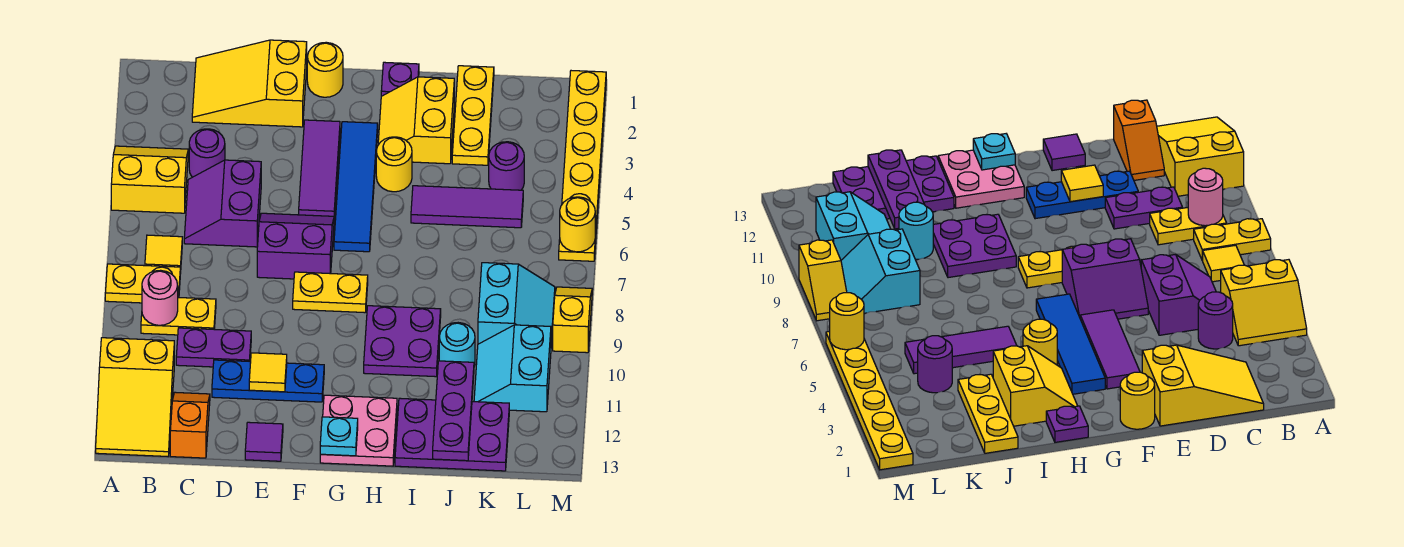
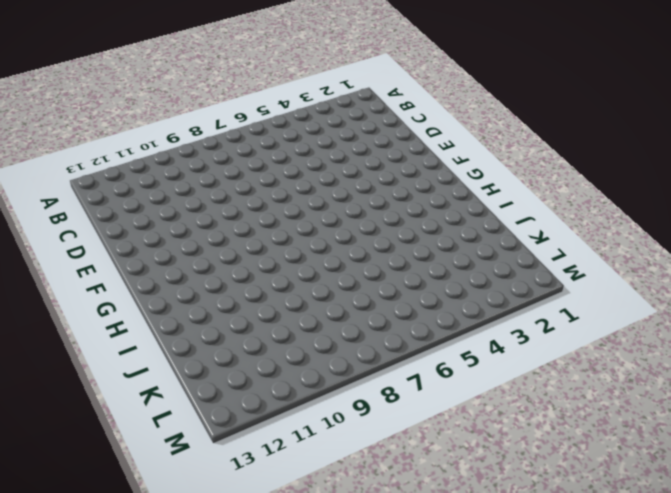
none -> yellow slope A4:B5 level 1 top 5
none -> yellow plate A8:B8 level 1
none -> yellow slope A11:B13 level 1 top 11
none -> yellow tile B7 level 1

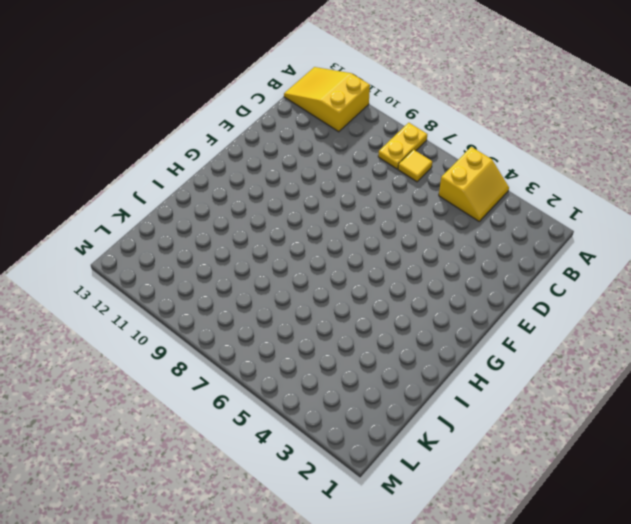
none -> yellow plate B9:C9 level 1
none -> yellow slope C1:E2 level 1 top E
none -> purple round brick C4 level 1
none -> purple slope C5:D6 level 1 top D

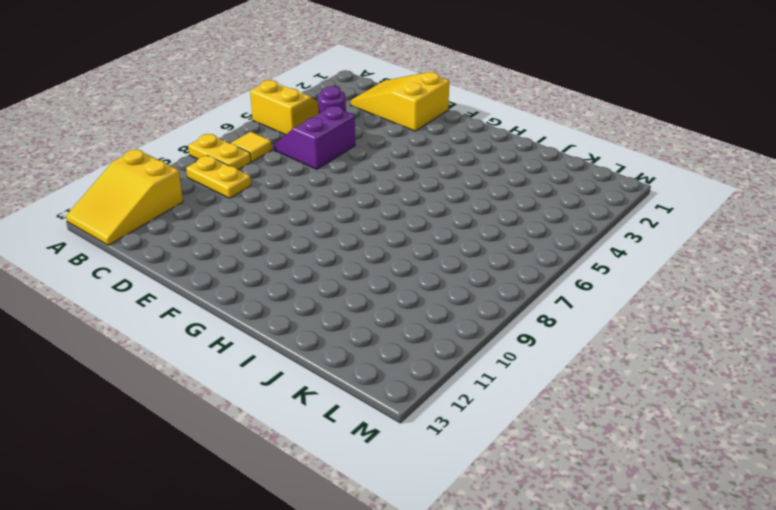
none -> purple plate C10:D10 level 1
none -> orange slope C12:C13 level 1 top 13
none -> blue plate D11:F11 level 1
none -> purple slope E6:F7 level 1 top 7

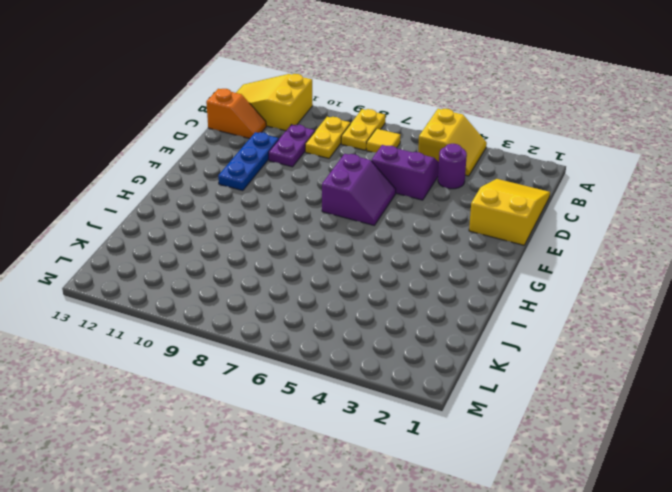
none -> purple tile E13 level 1
none -> yellow round brick F1 level 1
none -> purple tile F3:F5 level 1
none -> yellow plate F8:G8 level 1

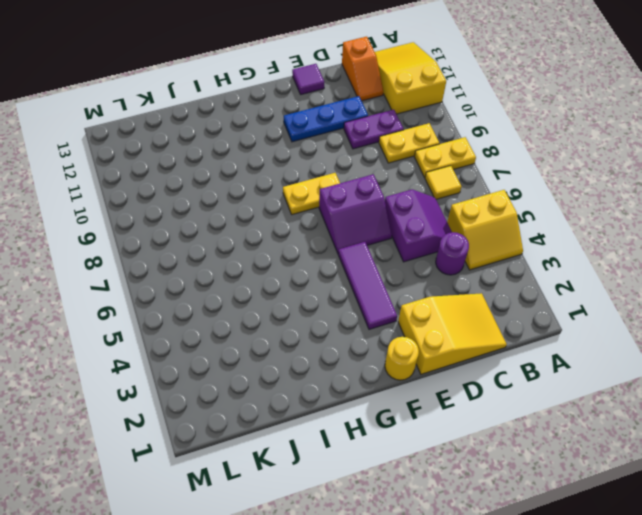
none -> blue tile G3:G6 level 1
none -> pink plate G12:H13 level 1
none -> purple plate H1 level 1
none -> yellow slope H2:I3 level 1 top I

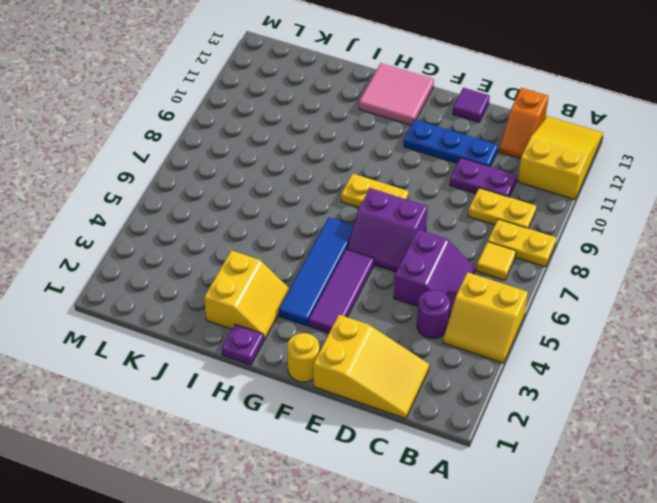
pink tile G12:H13 level 1 -> pink plate G12:H13 level 1
none -> yellow round brick H4 level 1
none -> purple plate H9:I10 level 1
none -> purple tile I5:K5 level 1
none -> purple plate I12:K13 level 1

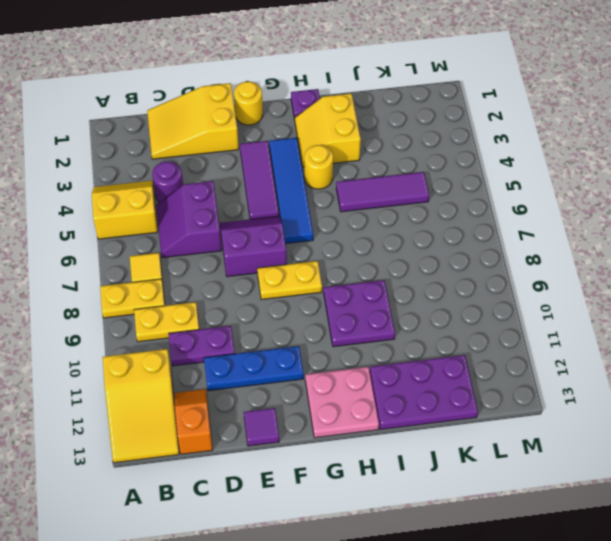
none -> yellow plate J1:J3 level 1
none -> cyan round brick J10 level 1
none -> purple round brick K4 level 1
none -> cyan slope K8:L9 level 1 top K

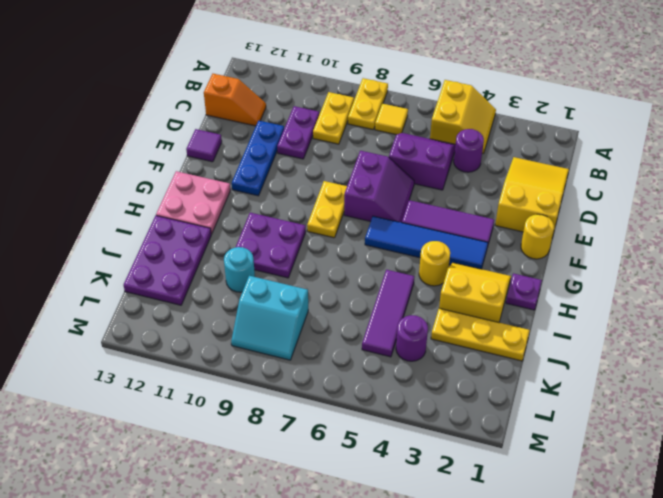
none -> yellow slope A11:B13 level 1 top 11
none -> cyan slope K10:L11 level 1 top L
none -> yellow plate M1:M6 level 1
none -> yellow slope M8:M9 level 1 top 9

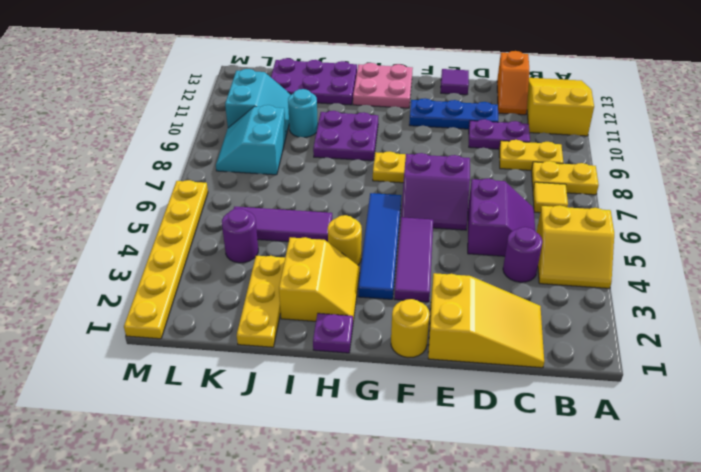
none -> yellow slope M8:M9 level 1 top 9
none -> pink round brick B9 level 2
none -> yellow tile E11 level 2
none -> cyan plate G13 level 2

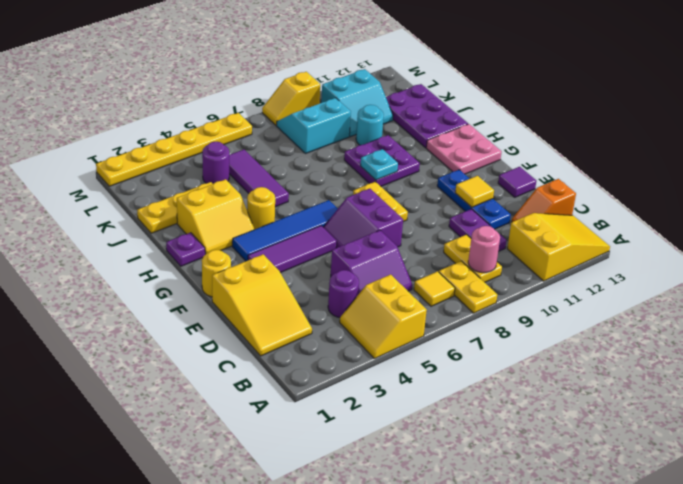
cyan plate H9 level 2 -> cyan plate G13 level 2
none -> purple plate J11:J13 level 2
none -> yellow round brick M6 level 2

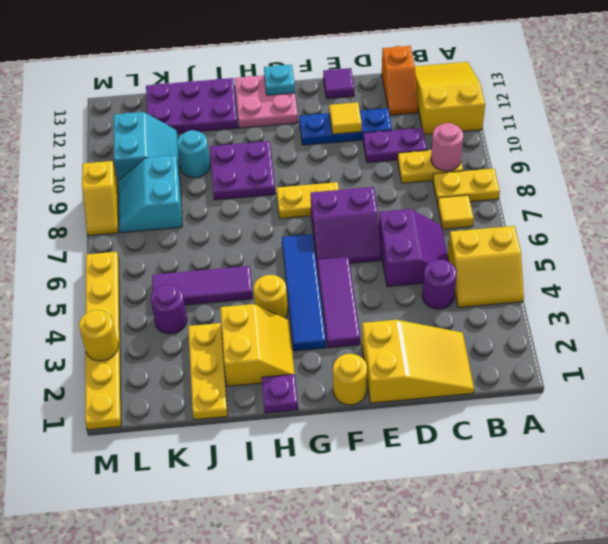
yellow round brick M3 level 2 -> yellow round brick M6 level 2
none -> purple plate J11:J13 level 2

